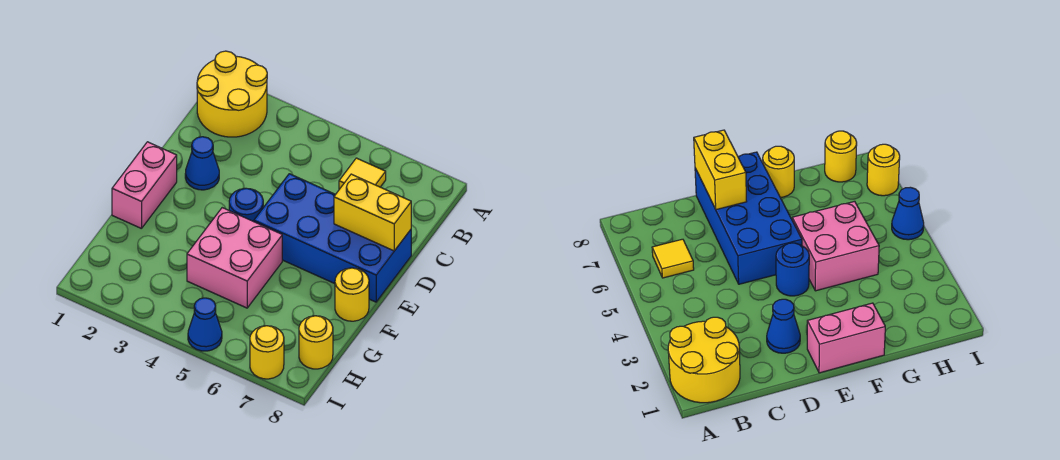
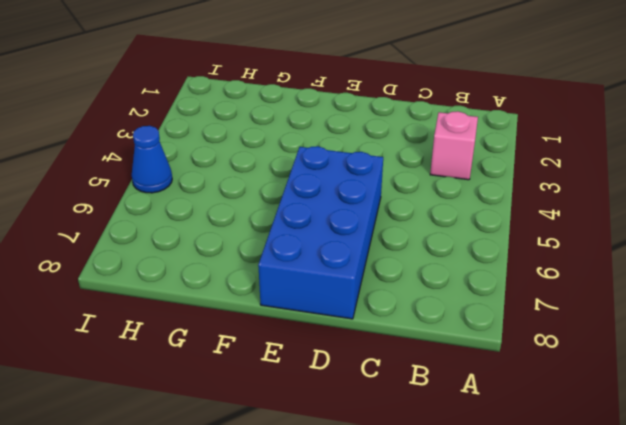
pink brick B3 level 1 -> none
none -> yellow round brick A1:B2 level 1
none -> yellow tile B6 level 1
none -> blue cone D2 level 1

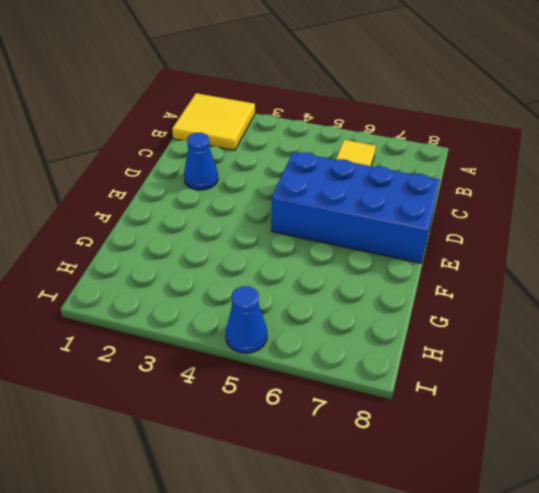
yellow tile A1:B2 level 1 -> yellow round brick A1:B2 level 1
none -> pink brick E1:F1 level 1
none -> blue round brick E4 level 1
none -> pink brick F4:G5 level 1

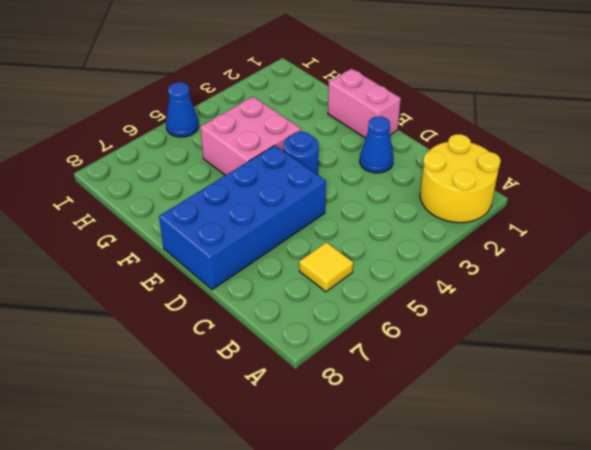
none -> yellow round brick F8 level 1
none -> yellow round brick H8 level 1
none -> yellow round brick I7 level 1

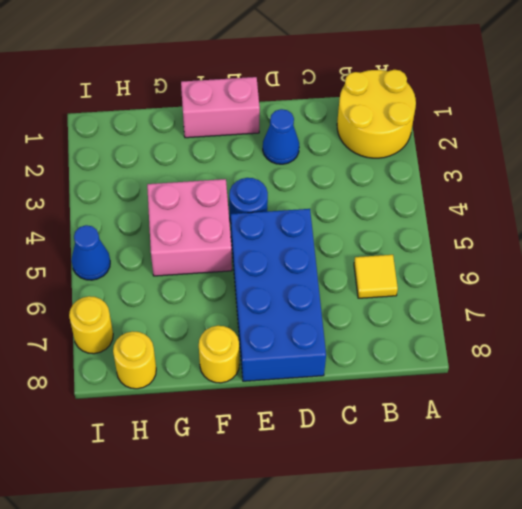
none -> yellow brick D7:D8 level 2

